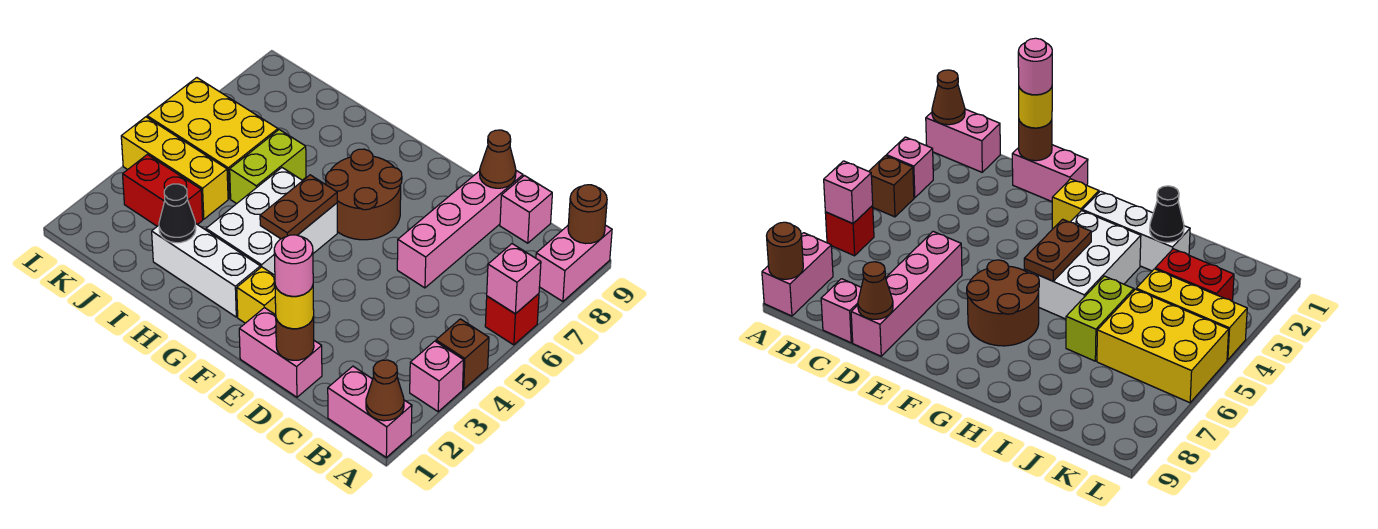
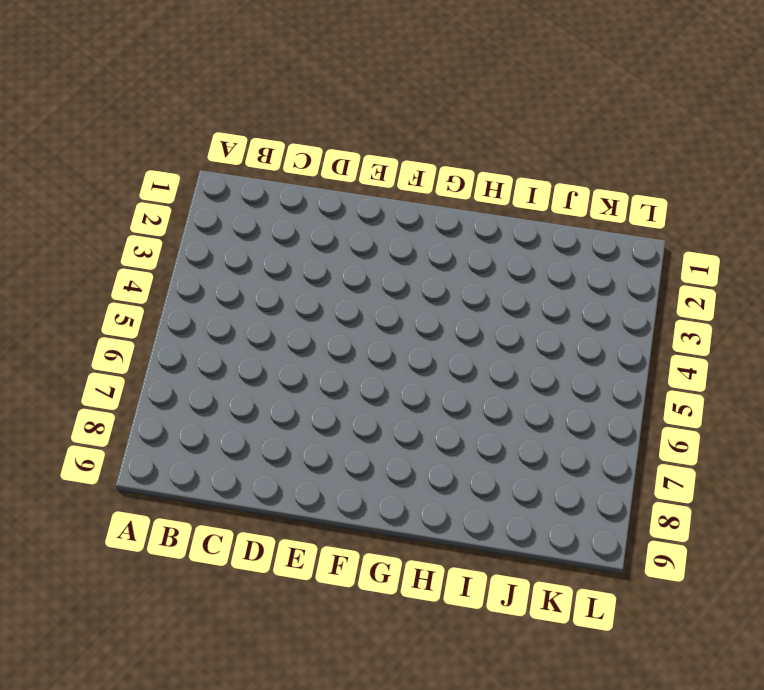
none -> pink brick A1:B1 level 1
none -> pink brick A3 level 1
none -> brown brick A4 level 1

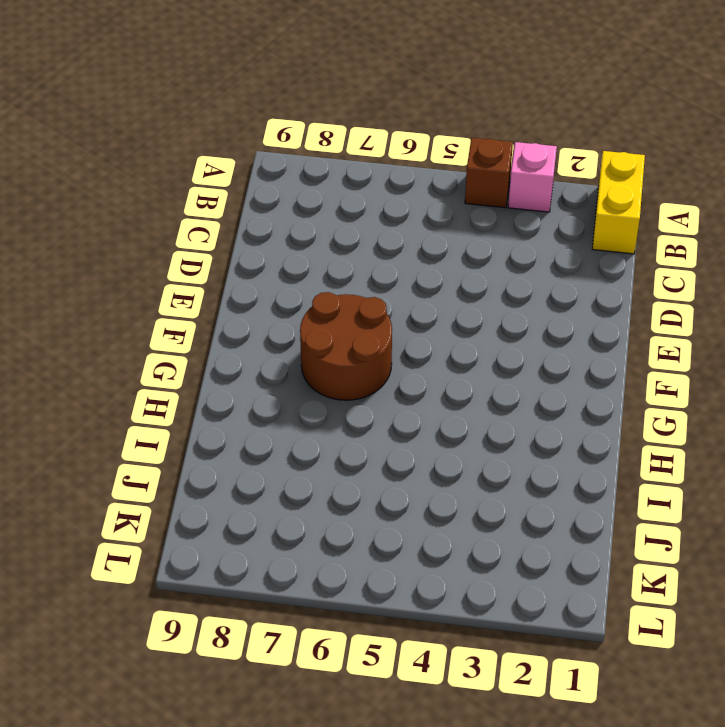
yellow brick A1:B1 level 1 -> pink brick A1:B1 level 1
none -> red brick A6 level 1
none -> pink brick A8:A9 level 1
none -> pink brick C9 level 1

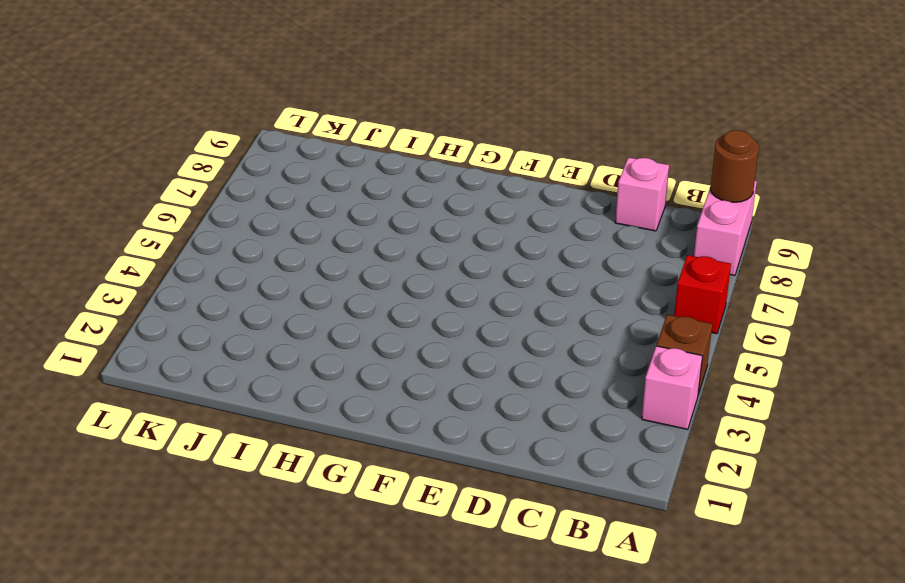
none -> pink brick A1:B1 level 1
none -> pink brick D1:E1 level 1
none -> pink brick D6:D9 level 1

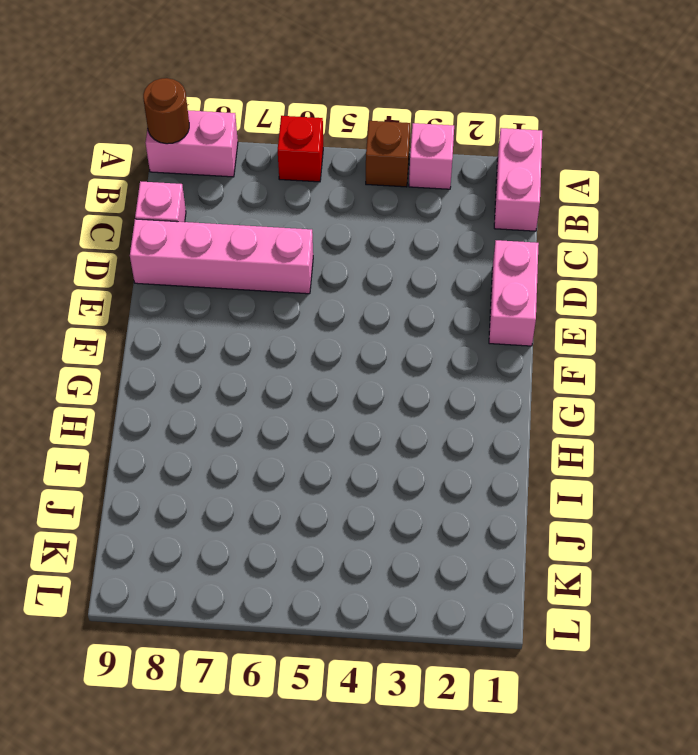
none -> yellow brick F2 level 1
none -> brown round brick F6:G7 level 1
none -> white brick G2:I2 level 1

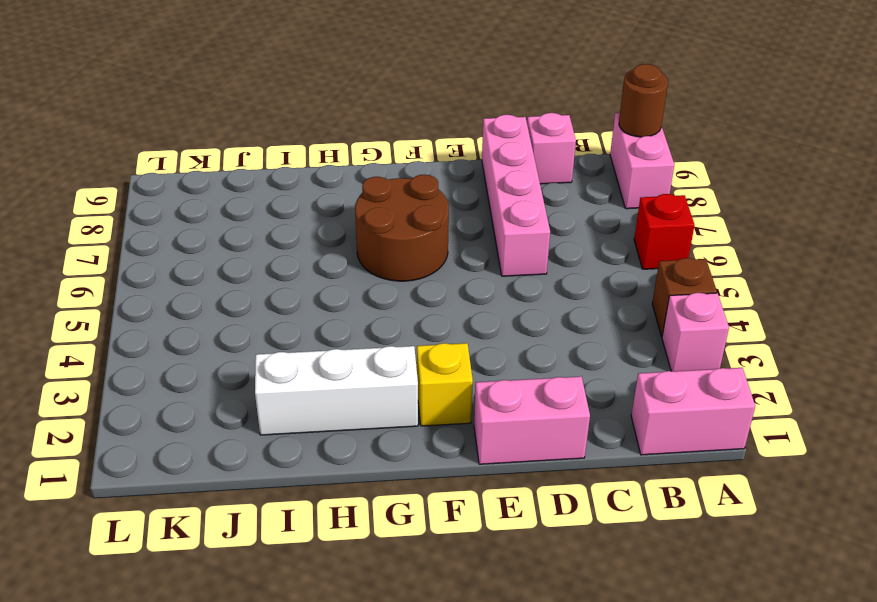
none -> white brick G3:H5 level 1
none -> lime brick I5:I6 level 1
none -> red brick J3:K3 level 1

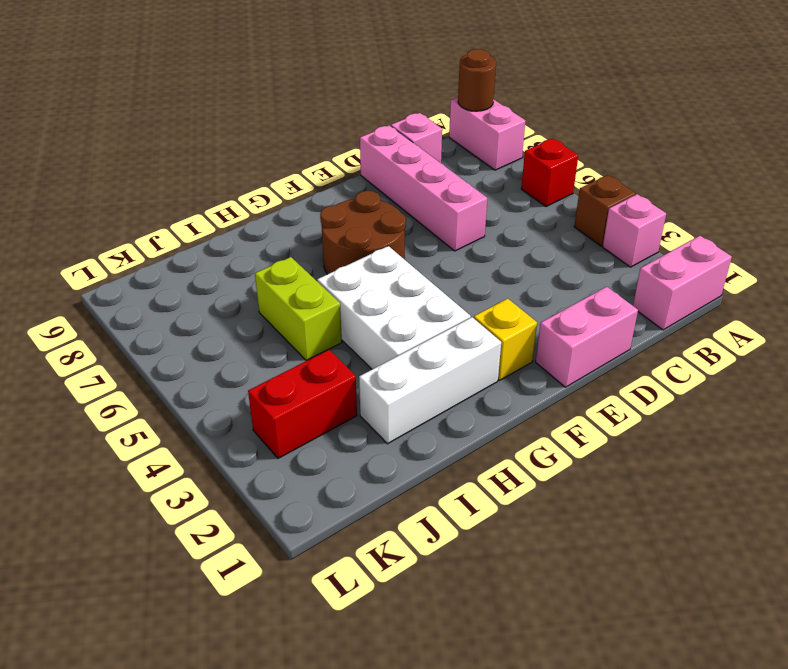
none -> yellow brick J4:L4 level 1
none -> yellow brick J5:L6 level 1
none -> brown cone A1 level 2

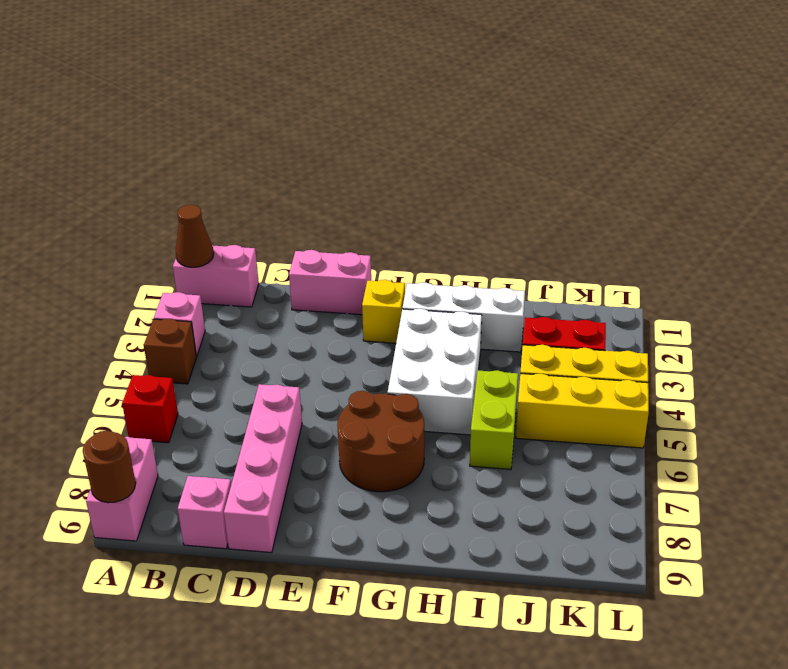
yellow brick J5:L5 level 1 -> yellow brick J5:L6 level 1
none -> pink brick A6 level 2
none -> brown round brick D1 level 2
none -> brown cone D9 level 2

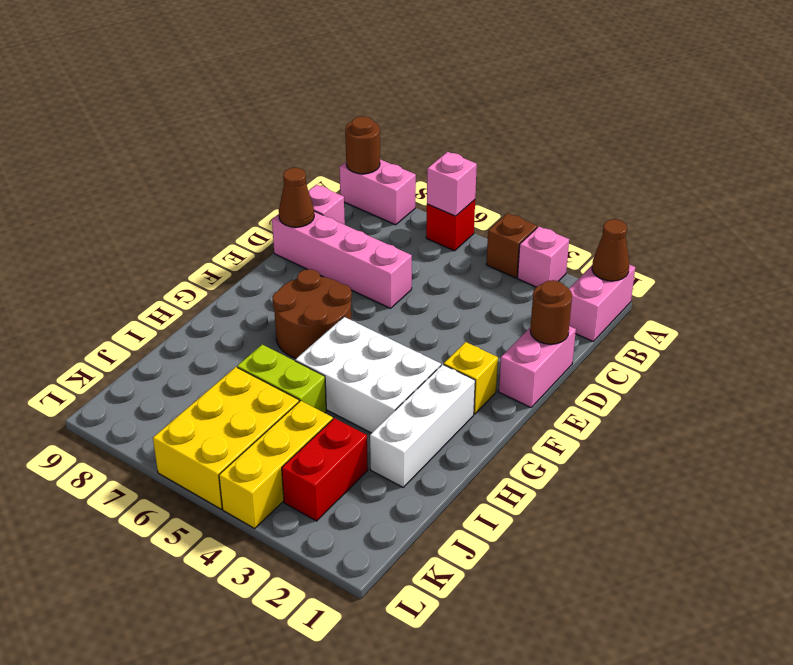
none -> brown plate G4:G5 level 2
none -> black cone I2 level 2
none -> yellow round brick D1 level 3

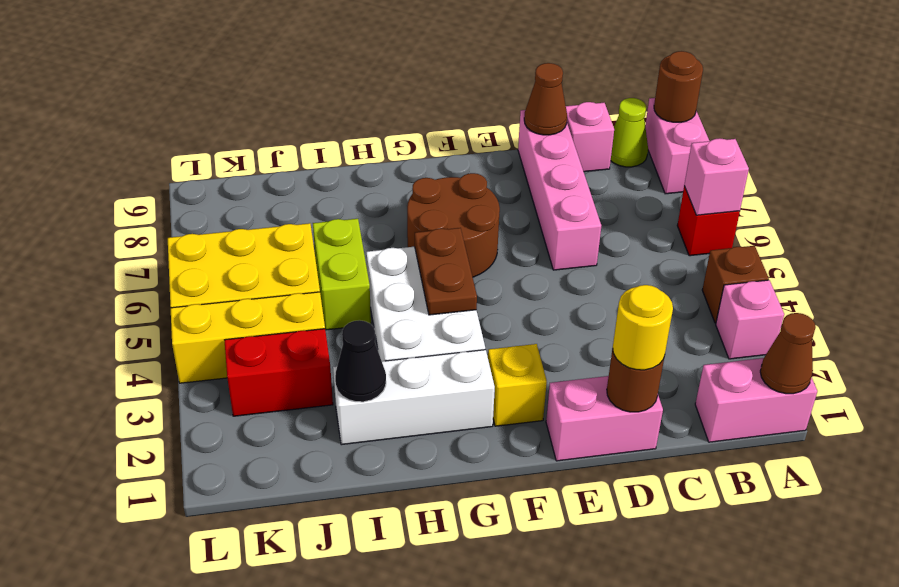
lime cone B9 level 1 -> none
none -> pink round brick D1 level 4

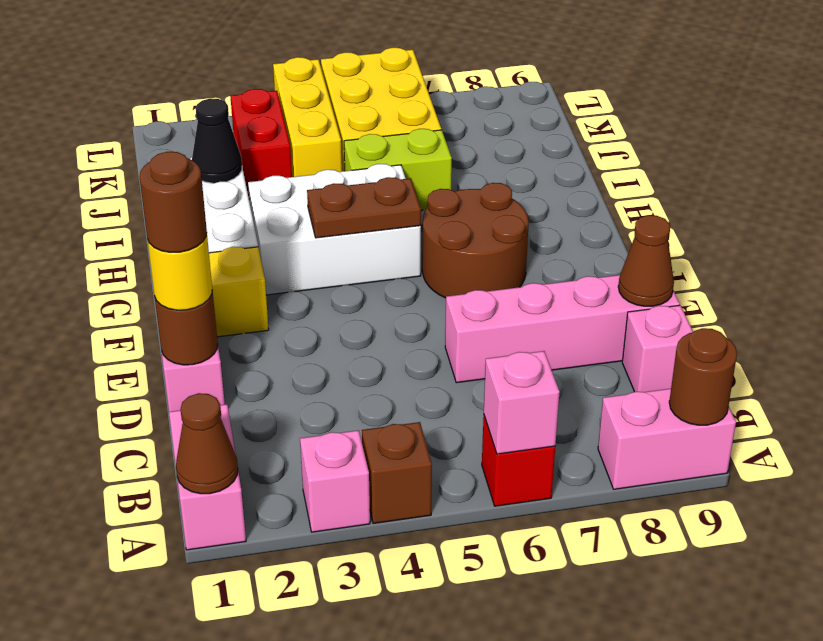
brown round brick D1 level 4 -> pink round brick D1 level 4

